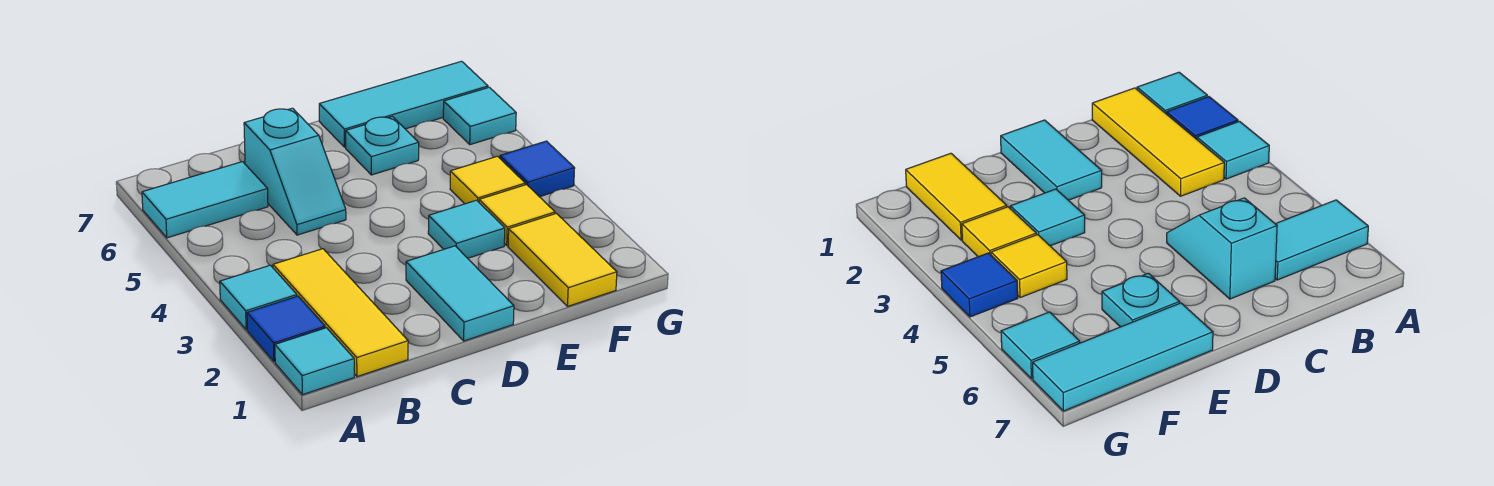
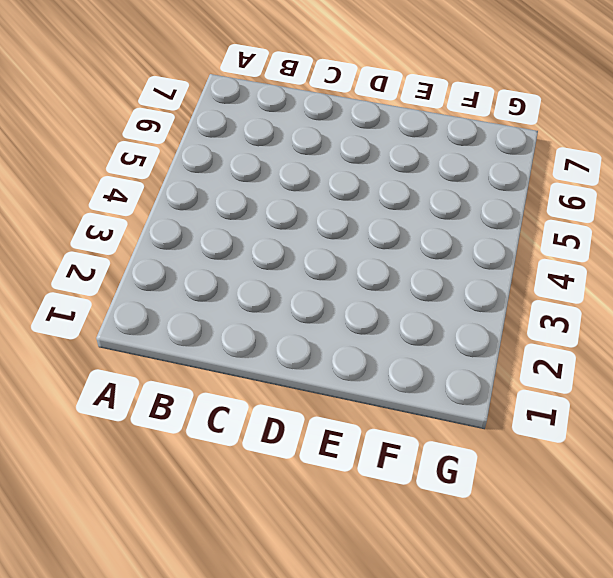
none -> cyan tile A1 level 1
none -> blue tile A2 level 1
none -> cyan tile A3 level 1

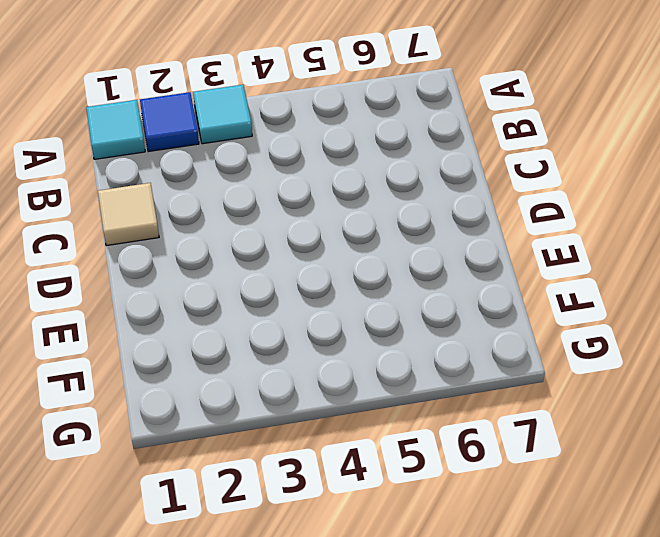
tan tile C1 level 1 -> none
none -> cyan tile A6:B6 level 1
none -> yellow tile B1:B3 level 1
none -> cyan slope C5:C6 level 1 top 6

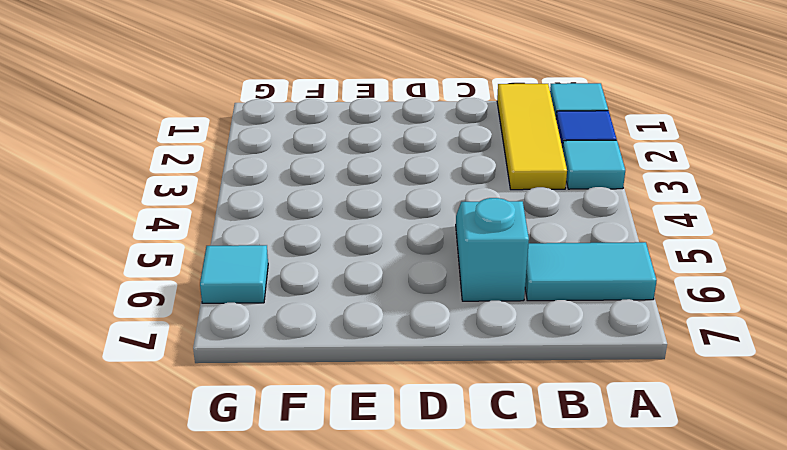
none -> cyan tile D1:D2 level 1
none -> cyan tile E3 level 1
none -> cyan plate E6 level 1

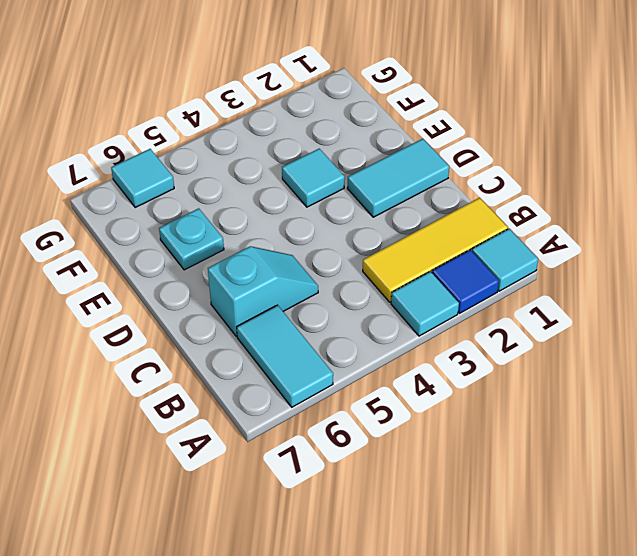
none -> cyan tile E7:G7 level 1
none -> yellow tile F1:F2 level 1
none -> yellow tile F3 level 1

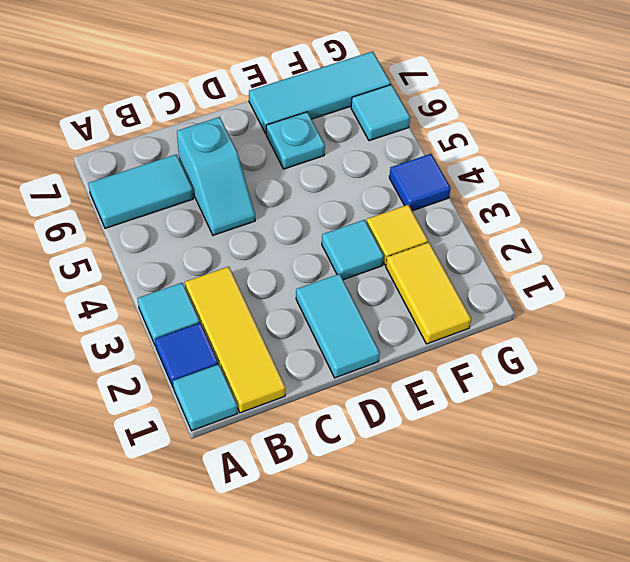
none -> yellow tile F4 level 1

